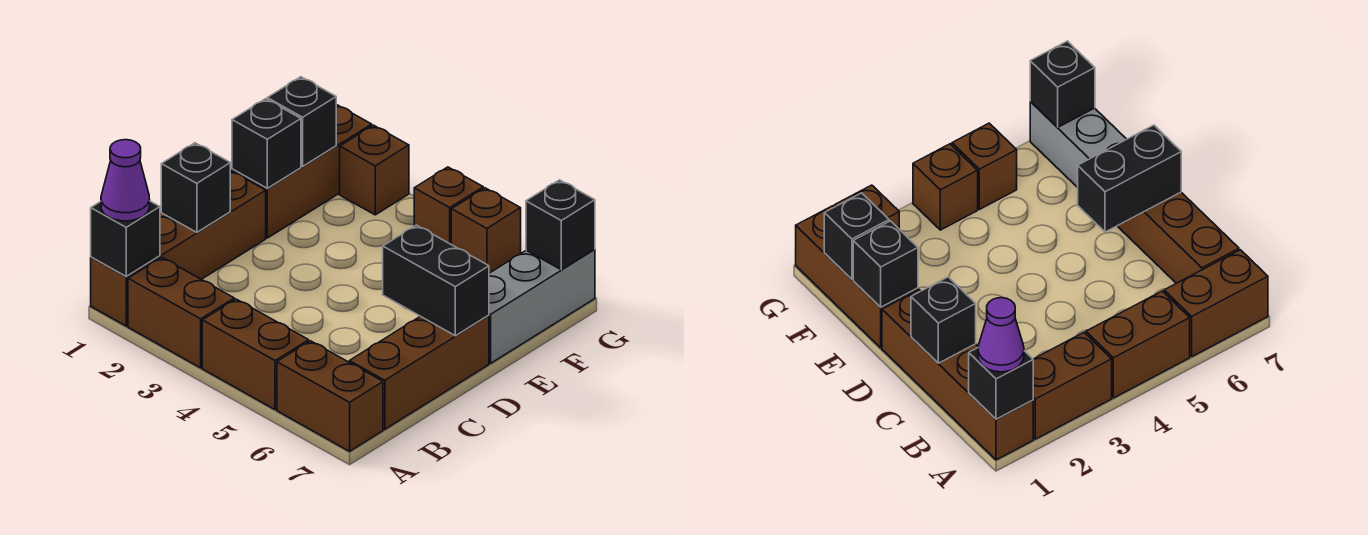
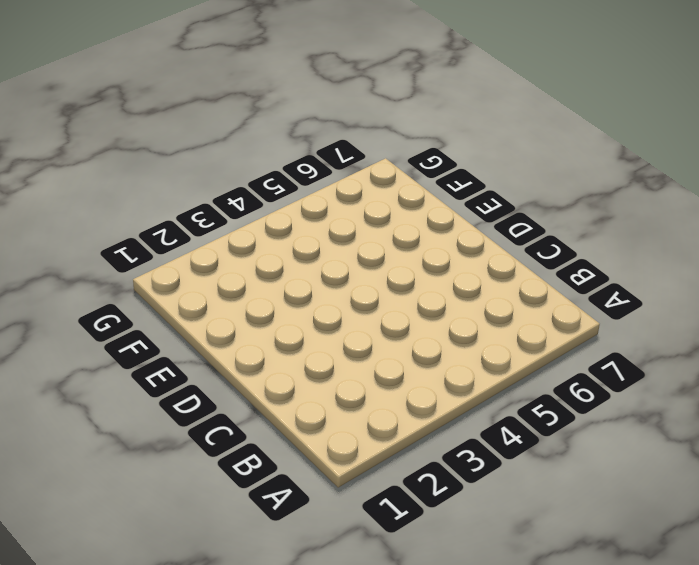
none -> brown brick A1:D1 level 1
none -> brown brick A2:A3 level 1
none -> brown brick A4:A5 level 1

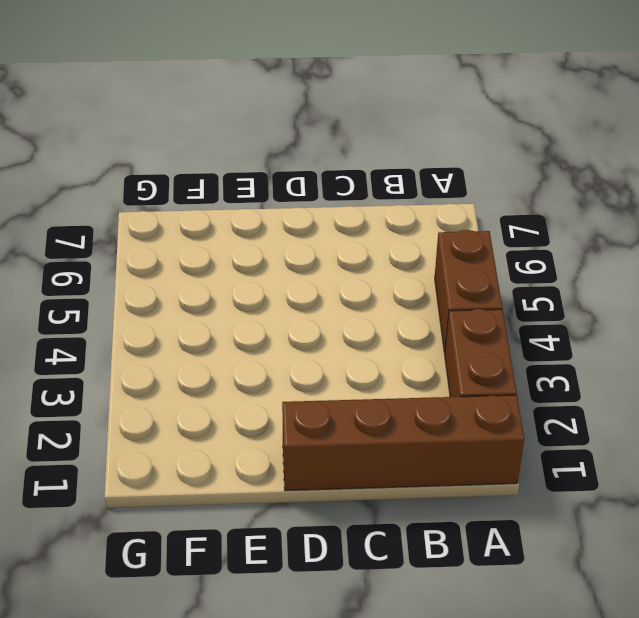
none -> brown brick A6:A7 level 1
none -> brown brick B7:D7 level 1
none -> brown brick E1:G1 level 1

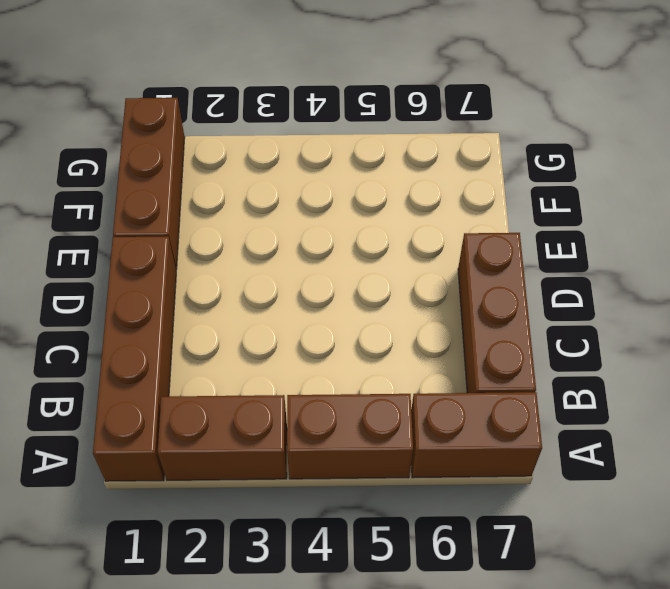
none -> grey brick E7:G7 level 1
none -> brown brick G2 level 1
none -> brown brick G4 level 1

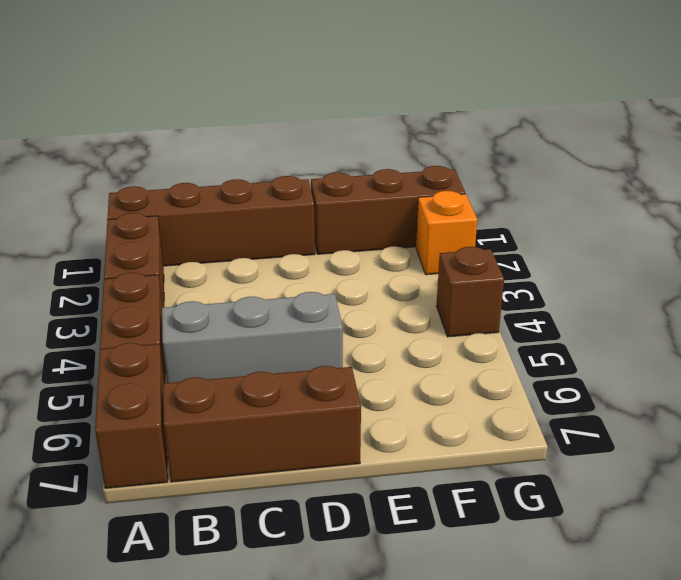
grey brick B5:D5 level 1 -> grey brick E7:G7 level 1
orange brick G2 level 1 -> brown brick G2 level 1
none -> brown brick G5 level 1
none -> black brick A1 level 2
none -> black brick C1 level 2

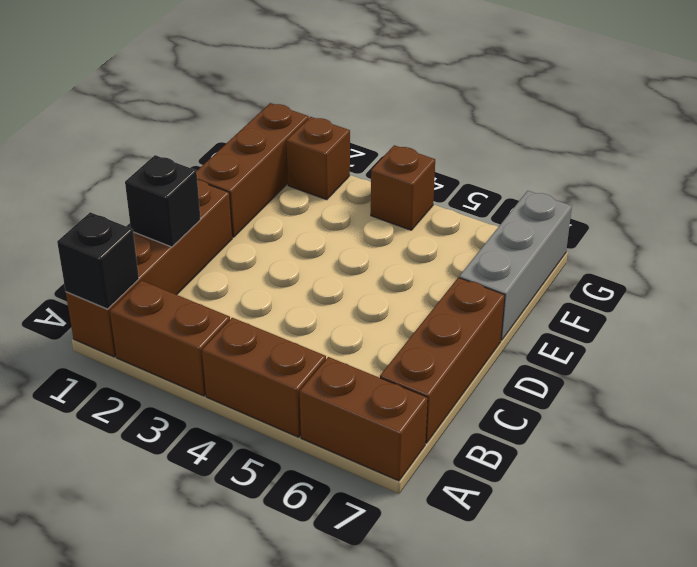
none -> brown brick G5 level 1
none -> black brick D6:D7 level 2
none -> black brick E1 level 2

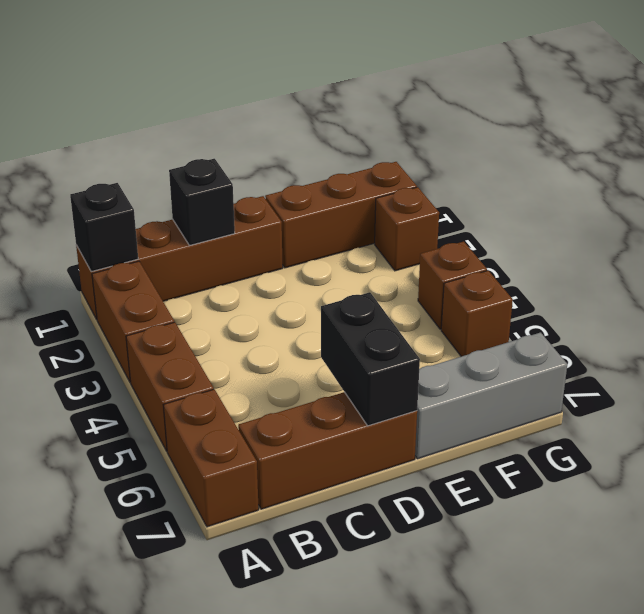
none -> black brick E1 level 2
none -> black brick F1 level 2
none -> black brick G7 level 2

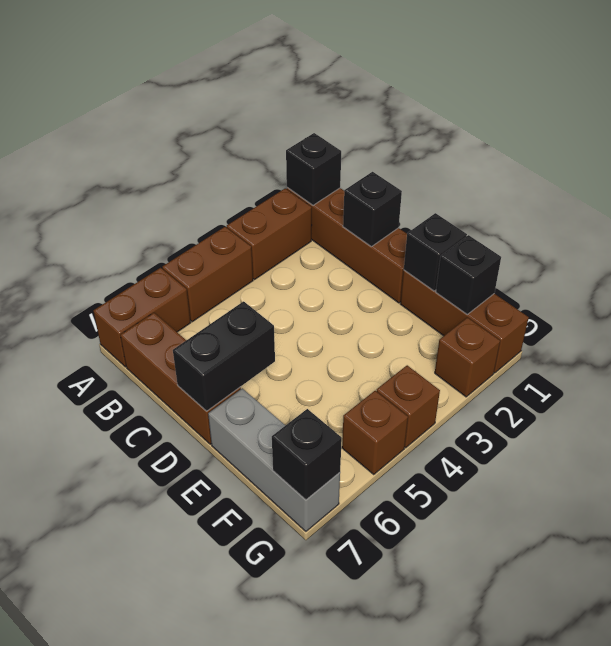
none -> purple cone A1 level 3

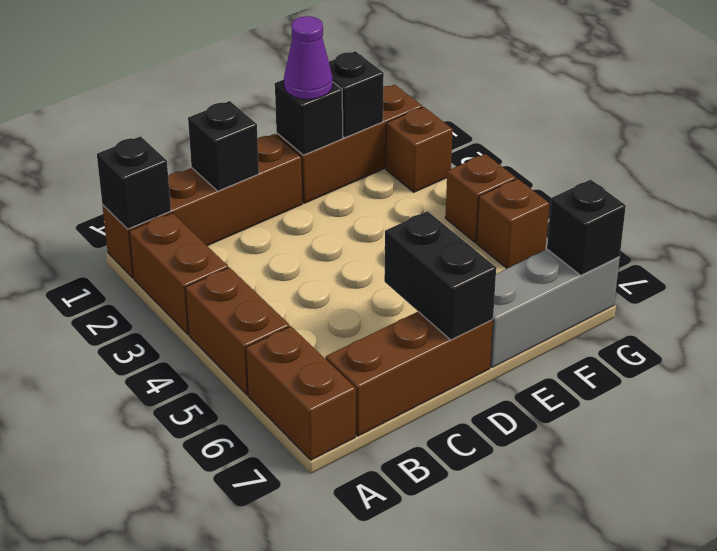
purple cone E1 level 3 -> purple cone A1 level 3

